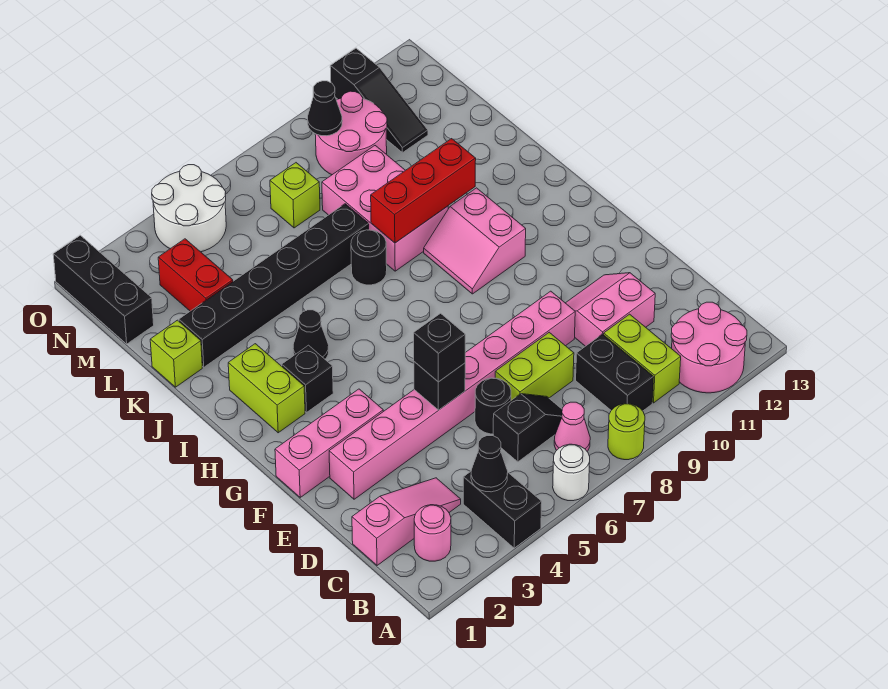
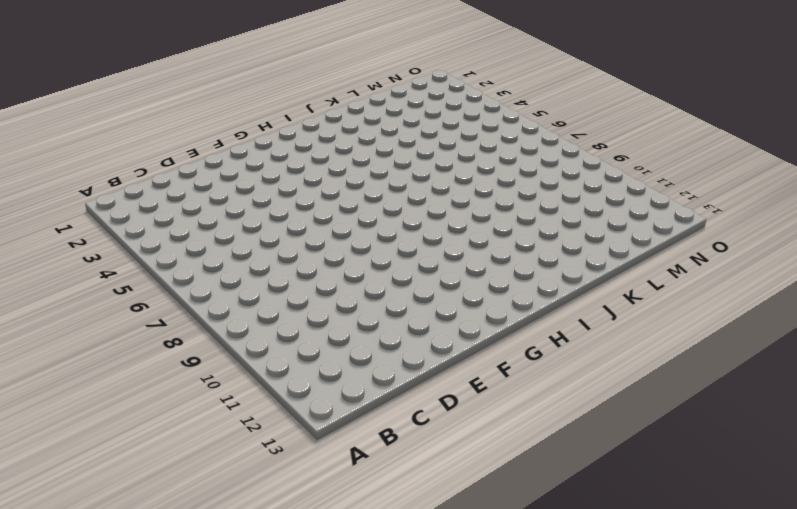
none -> black brick A4:B4 level 1
none -> white round brick A6 level 1
none -> lime round brick A8 level 1
none -> pink round brick A11:B12 level 1

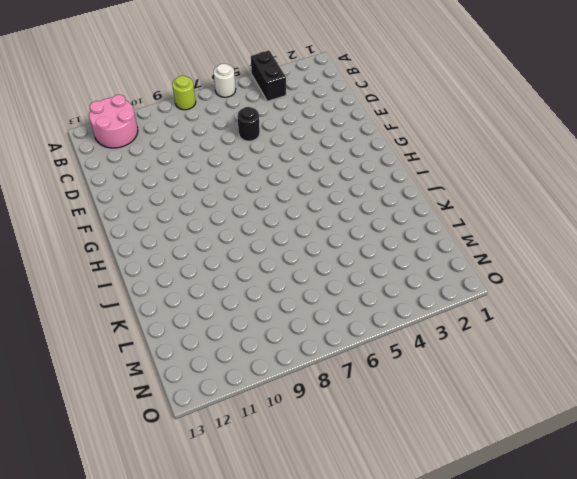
none -> pink round brick B2 level 1
none -> pink cone B7 level 1
none -> black brick B9:C9 level 1
none -> lime brick B10:C10 level 1

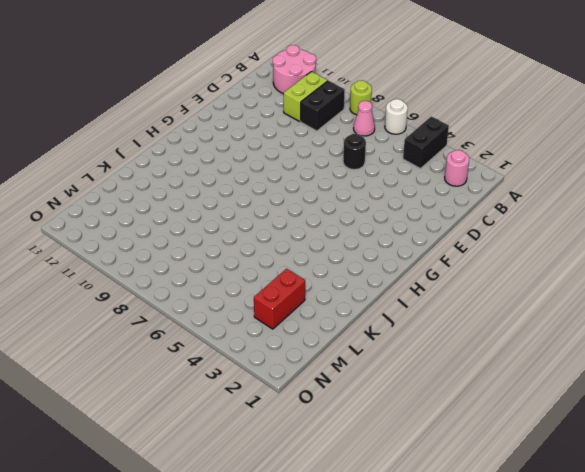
none -> pink slope C1:C3 level 1 top 1
none -> black slope C6:C7 level 1 top 6
none -> lime brick D7:D8 level 1
none -> pink slope D10:E11 level 1 top D

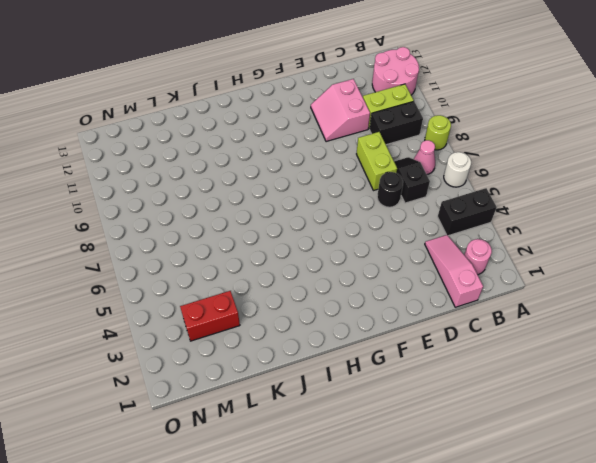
none -> pink brick E2:E9 level 1
none -> pink brick F1:F3 level 1
none -> lime brick H2:I2 level 1
none -> black brick H3 level 1

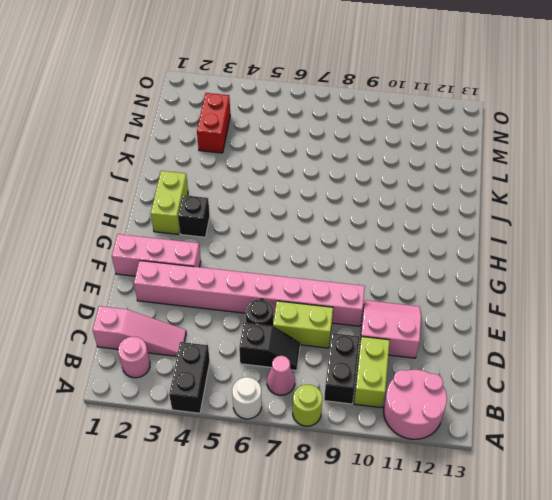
none -> pink slope H9:I10 level 1 top 10
none -> black cone I4 level 1
none -> black round brick J7 level 1
none -> pink brick J8:L9 level 1

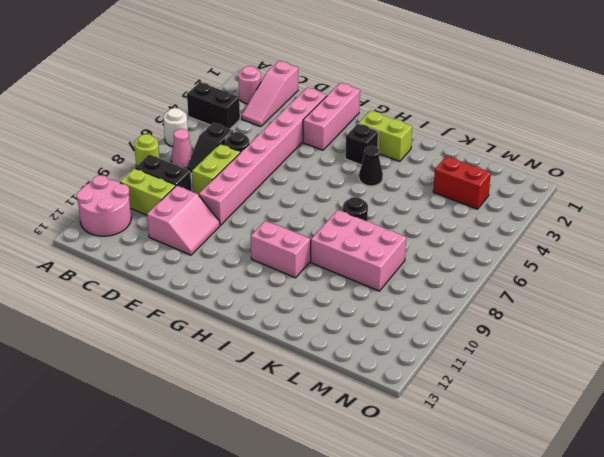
none -> lime brick K1 level 1
none -> black brick K2:K7 level 1
none -> black brick M1:O1 level 1
none -> lime brick M7 level 1

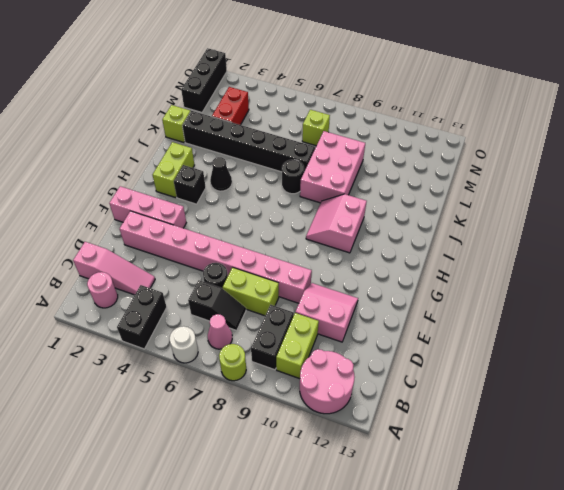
none -> pink round brick M9:N10 level 1
none -> black slope M11:O11 level 1 top O
none -> white round brick N4:O5 level 1
none -> black cone B4 level 2

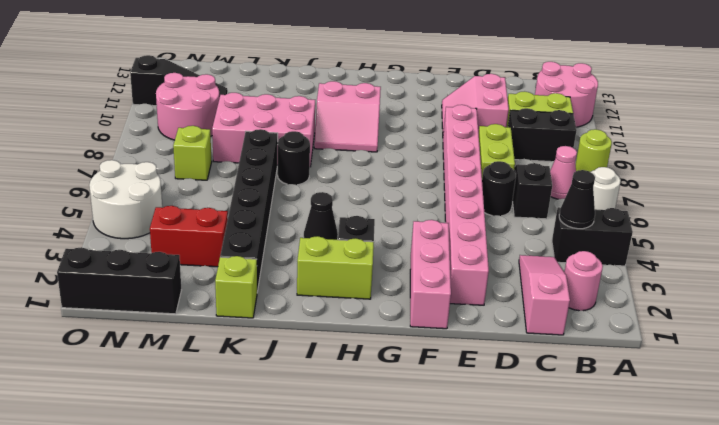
none -> black brick E5 level 2
none -> red brick J8:J10 level 2
none -> black cone N9 level 2
none -> black brick E5 level 3

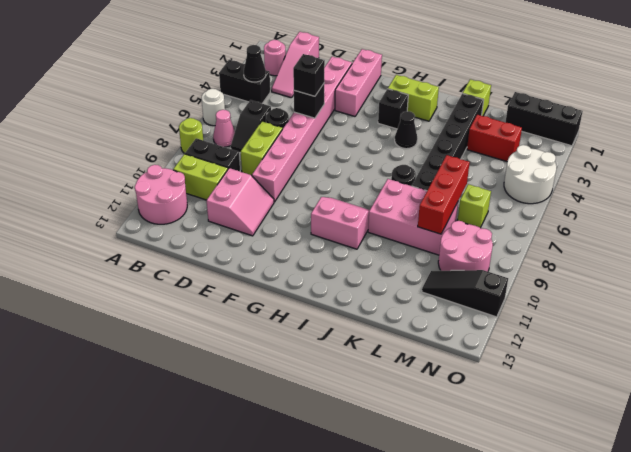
red brick L7:L9 level 2 -> red brick J8:J10 level 2
none -> black cone N9 level 2

